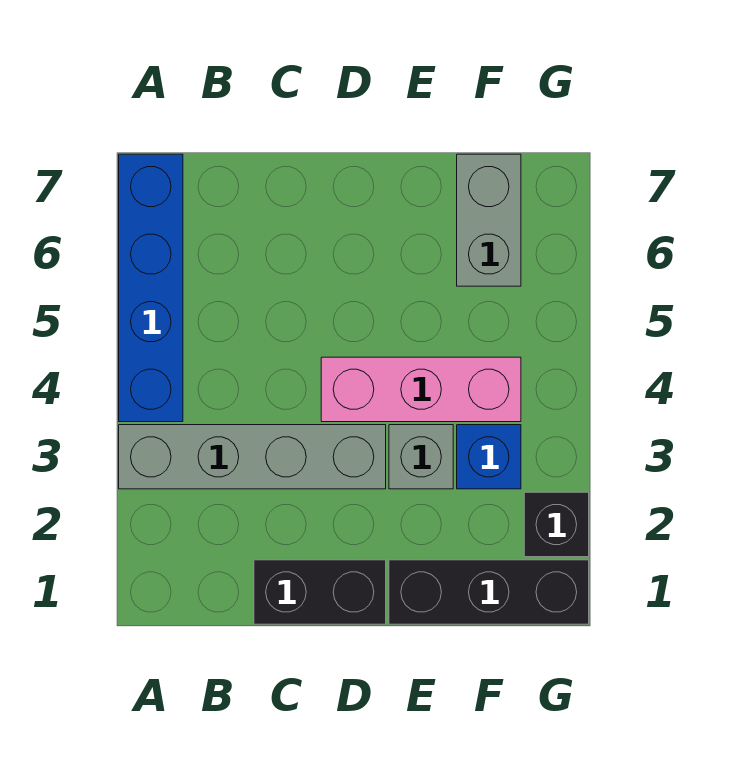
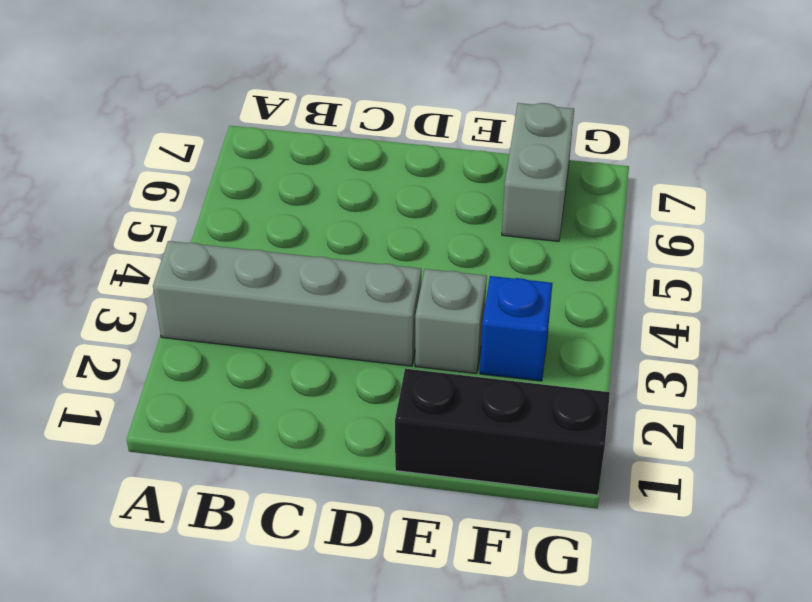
none -> blue brick A4:A7 level 1
none -> black brick C1:D1 level 1

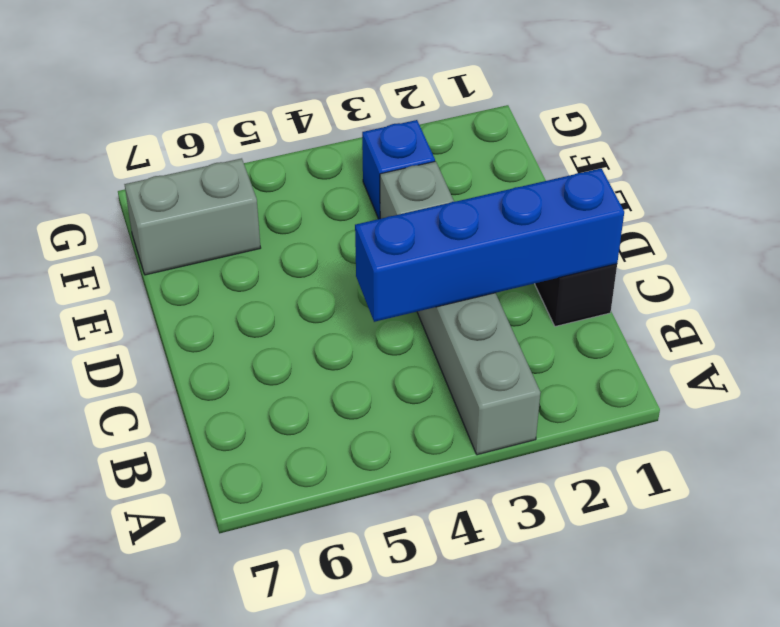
blue brick C1:C4 level 2 -> blue brick A4:A7 level 1
none -> pink brick D4:F4 level 1
none -> black brick E1:G1 level 1

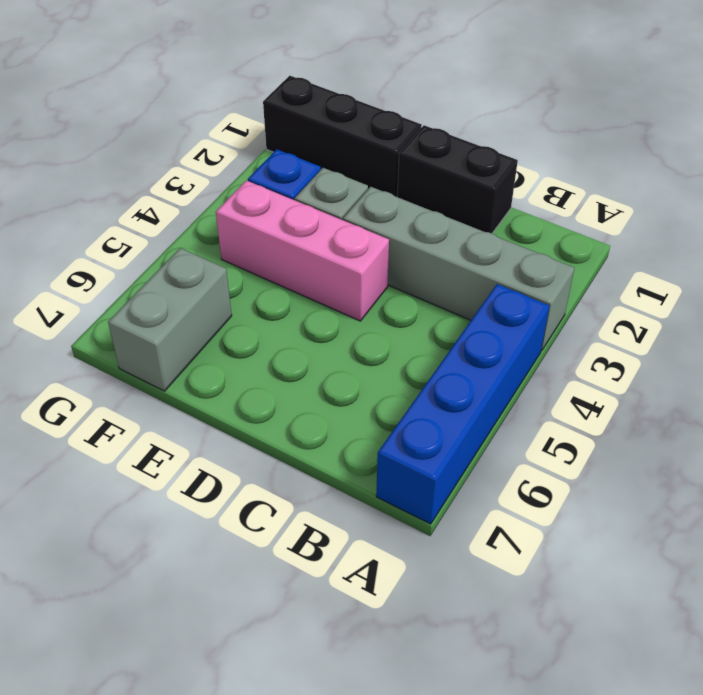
none -> black brick G2 level 1

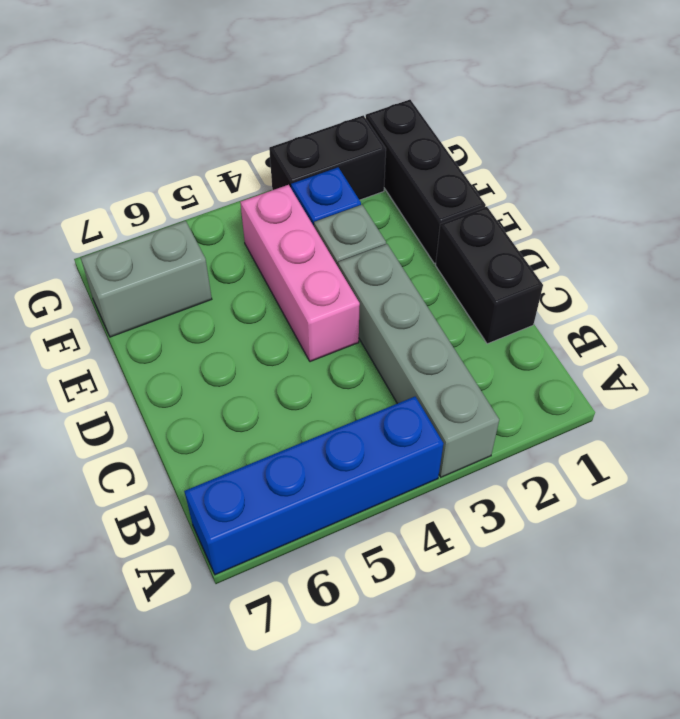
black brick G2:G3 level 1 -> black brick G2 level 1

